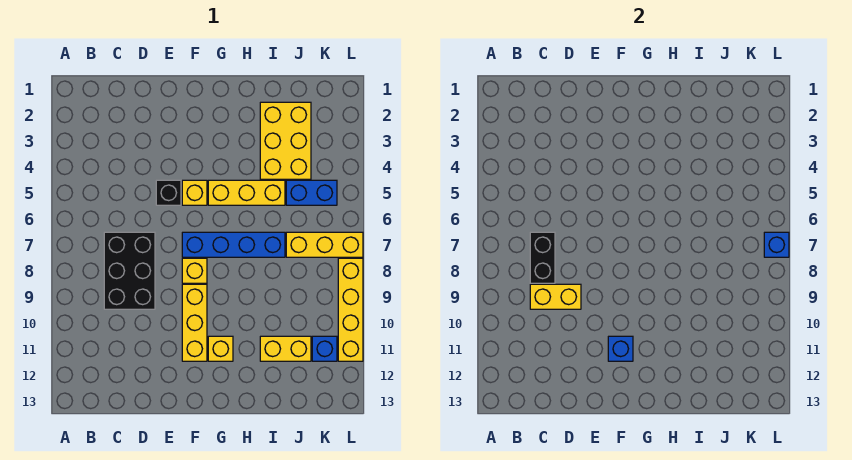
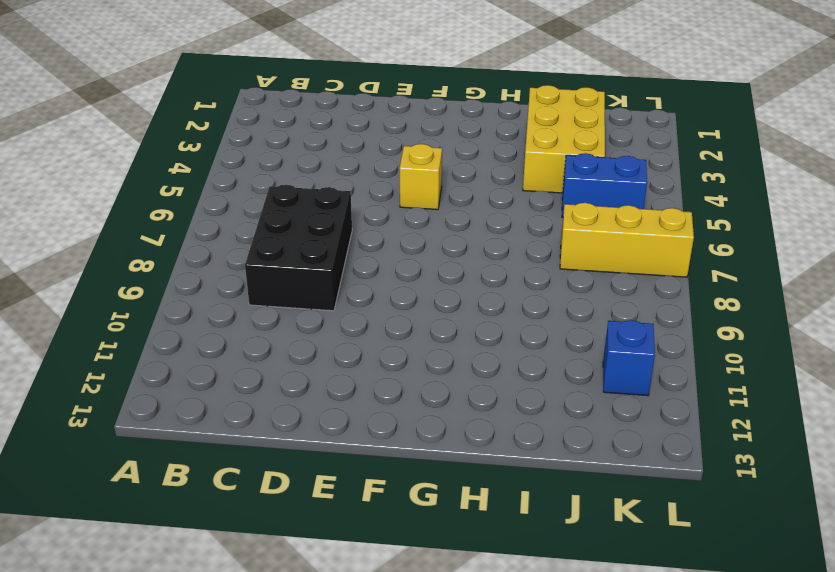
none -> black brick E5 level 1
none -> blue brick F7:I7 level 1
none -> yellow brick F8 level 1

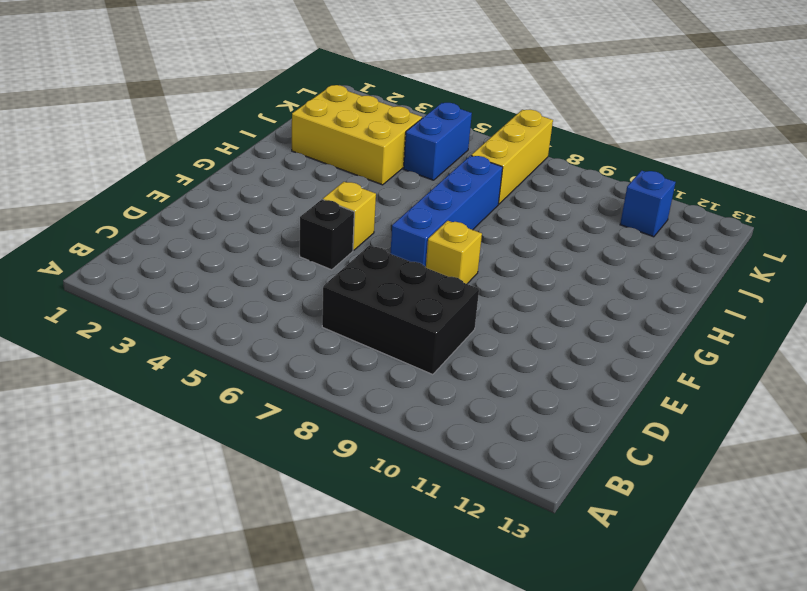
none -> yellow brick F9:F11 level 1
none -> yellow brick G5:I5 level 1
none -> yellow brick G11 level 1

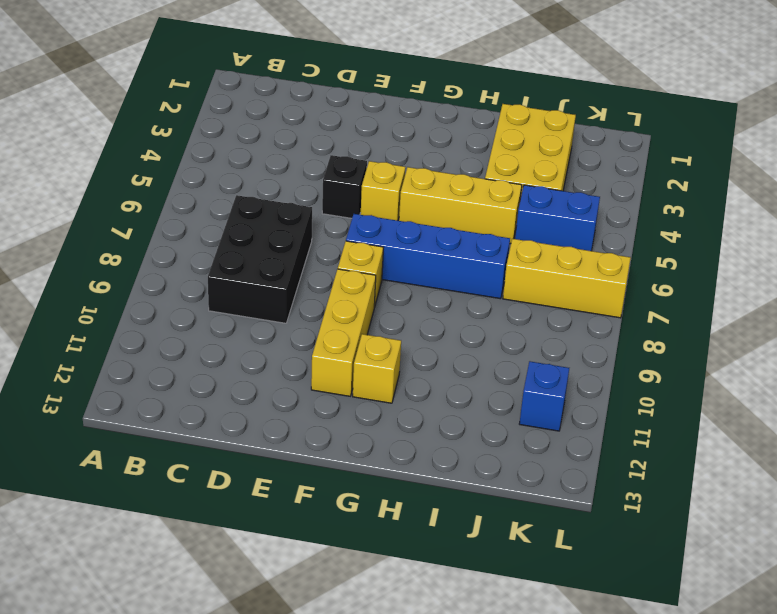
none -> yellow brick I11:J11 level 1
none -> yellow brick L8:L11 level 1
none -> black brick C7:C8 level 2

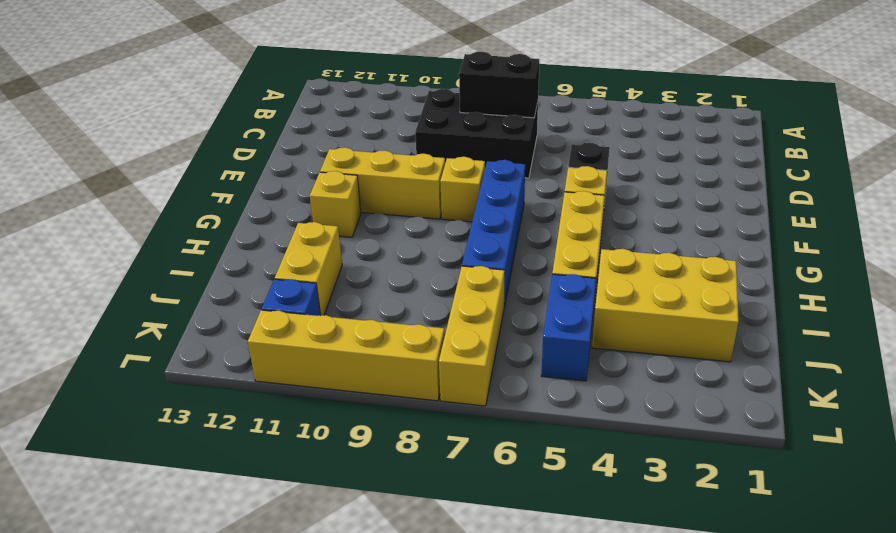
none -> yellow brick C9:D9 level 2
none -> blue brick F11 level 2
none -> blue brick L7 level 2

